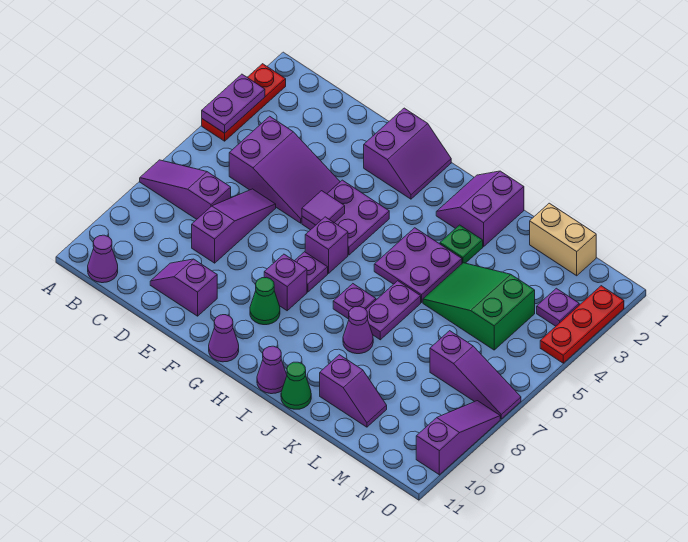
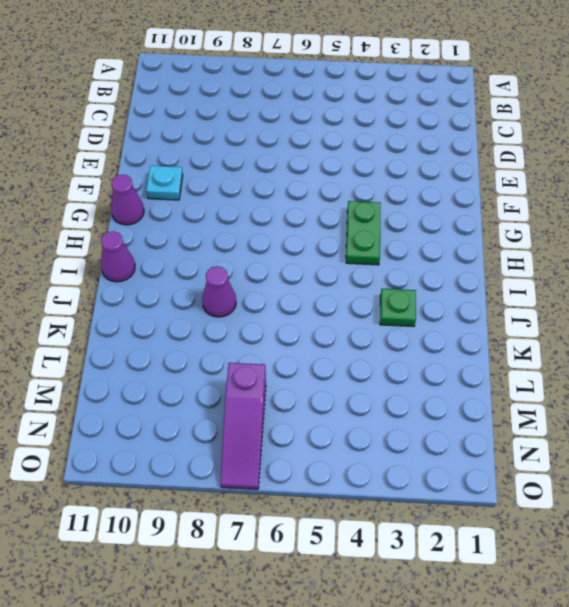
cyan plate F10 level 1 -> none
green plate G4:H4 level 1 -> purple plate F4:G5 level 1
none -> red plate A2:A4 level 1
none -> purple slope A7:C7 level 1 top C
none -> purple cone B11 level 1
none -> purple slope C4:E5 level 1 top C

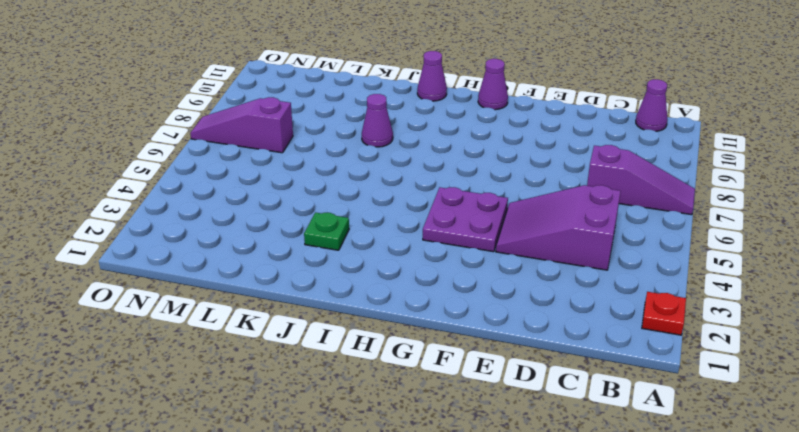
red plate A2 level 1 -> red plate A2:A4 level 1
none -> purple slope D6:D8 level 1 top 8
none -> purple slope D10:E10 level 1 top E
none -> purple slope F1:G2 level 1 top F
none -> purple brick G6 level 1

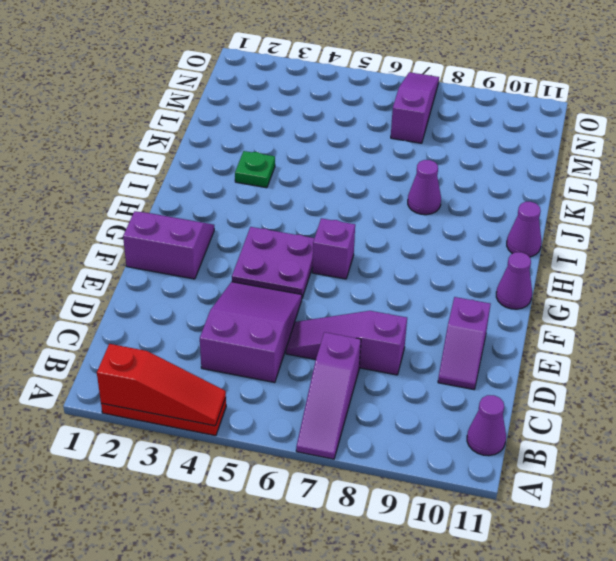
red slope A2:A4 level 2 top 2 -> purple plate A3:A4 level 2
none -> purple plate G7 level 1
none -> purple brick G8 level 1
none -> green cone G9 level 1
none -> purple slope I1:J2 level 1 top J

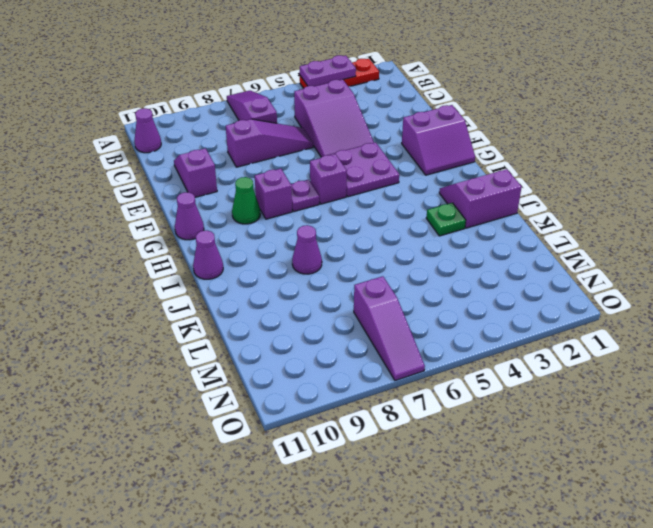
none -> purple plate I4:J5 level 1
none -> purple plate I7 level 1
none -> purple plate J6:J7 level 1
none -> green cone J11 level 1

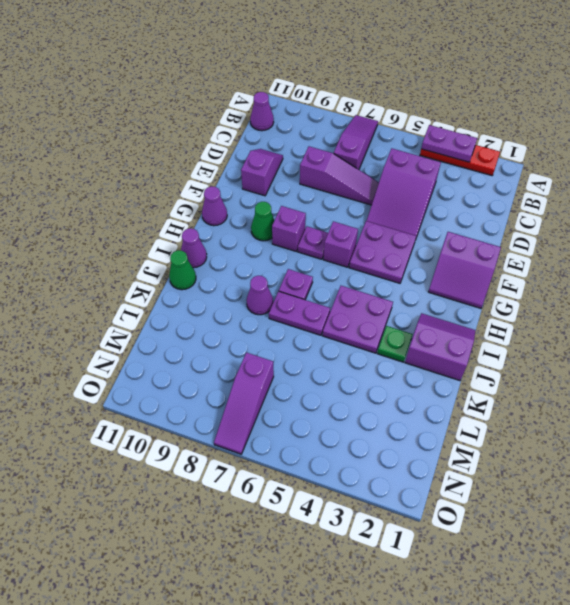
none -> green slope K4:M5 level 1 top M
none -> purple slope K10:L10 level 1 top K
none -> tan brick L1:M1 level 1
none -> purple plate N3 level 1

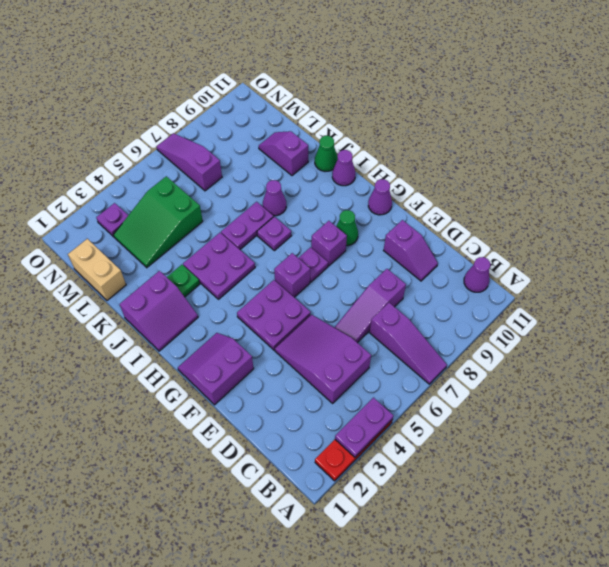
green slope L3:M5 level 1 top 5 -> green slope K4:M5 level 1 top M
none -> red plate O2:O4 level 1
none -> purple slope O8:O10 level 1 top 10
none -> purple tile F5 level 2

